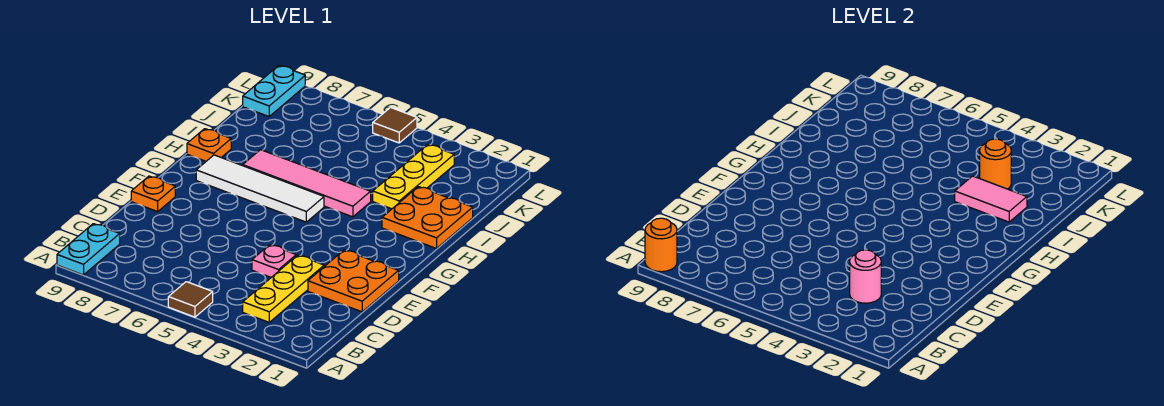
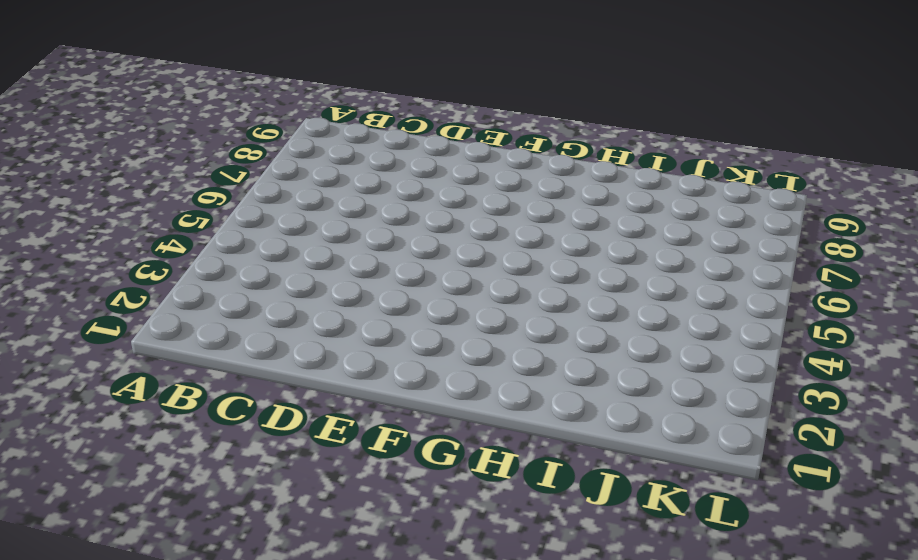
none -> brown tile A5 level 1
none -> cyan plate A9:B9 level 1
none -> yellow plate B3:D3 level 1

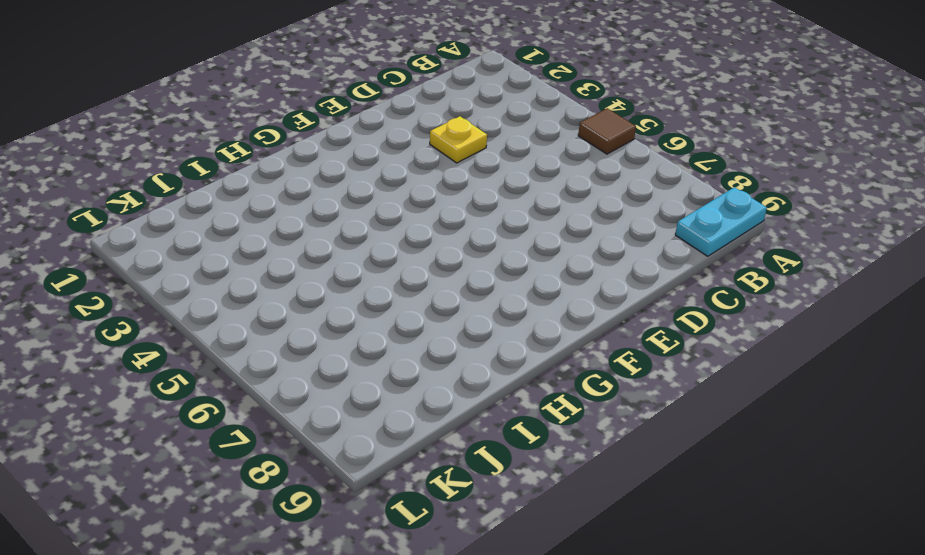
yellow plate D3 level 1 -> yellow plate B3:D3 level 1
none -> orange plate D1:E2 level 1
none -> pink plate D4 level 1
none -> orange plate E9 level 1

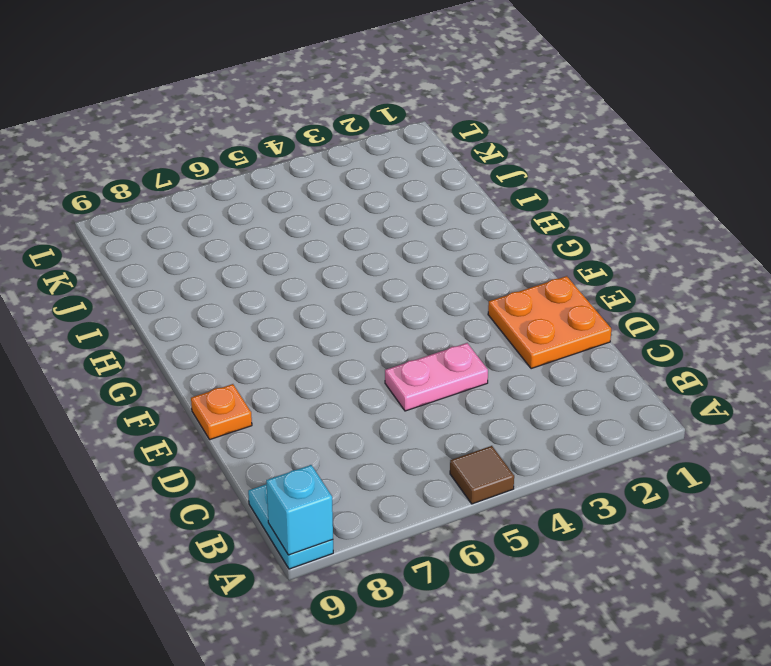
cyan brick A9 level 2 -> orange round brick A9 level 2
pink plate D4:D5 level 1 -> pink plate D4 level 1
none -> yellow plate B3:D3 level 1
none -> white tile G5:G8 level 1
none -> orange plate H1:I2 level 1

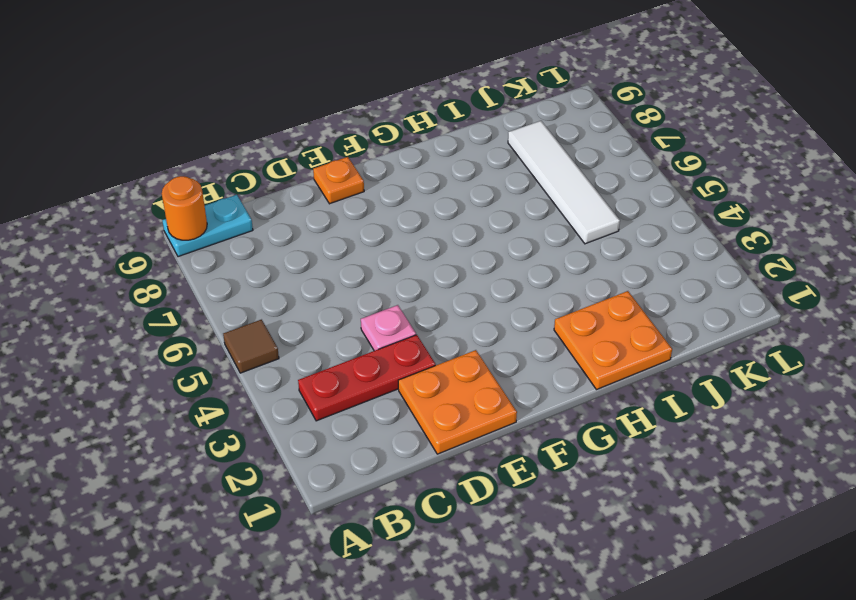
red plate B3:D3 level 1 -> yellow plate B3:D3 level 1
white tile J5:J8 level 1 -> white tile G5:G8 level 1
none -> pink tile H4:H7 level 1
none -> orange plate H9 level 1
none -> yellow plate I3:K3 level 1

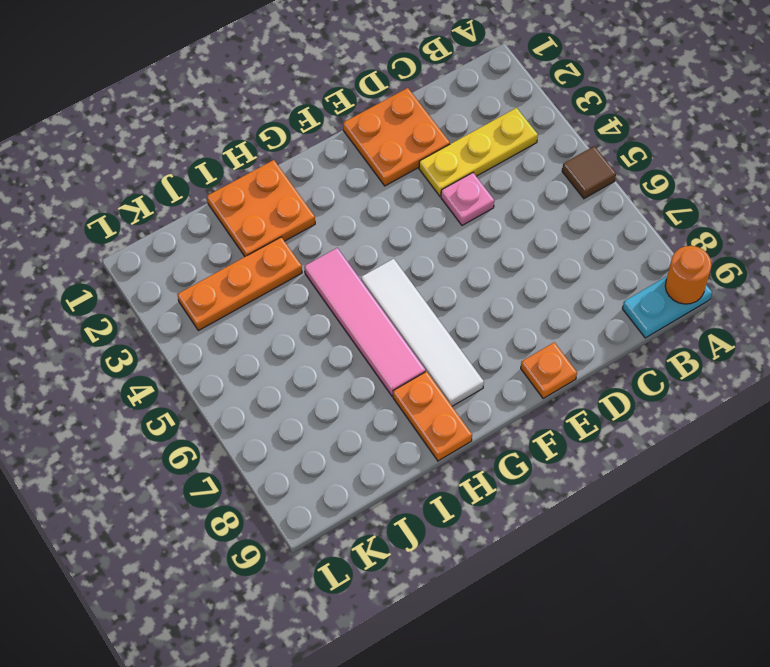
orange plate H8:H9 level 1 -> orange plate H9 level 1
orange plate I3:K3 level 1 -> yellow plate I3:K3 level 1
none -> cyan plate K9:L9 level 1
none -> brown tile L5 level 1
none -> pink round brick C3 level 2

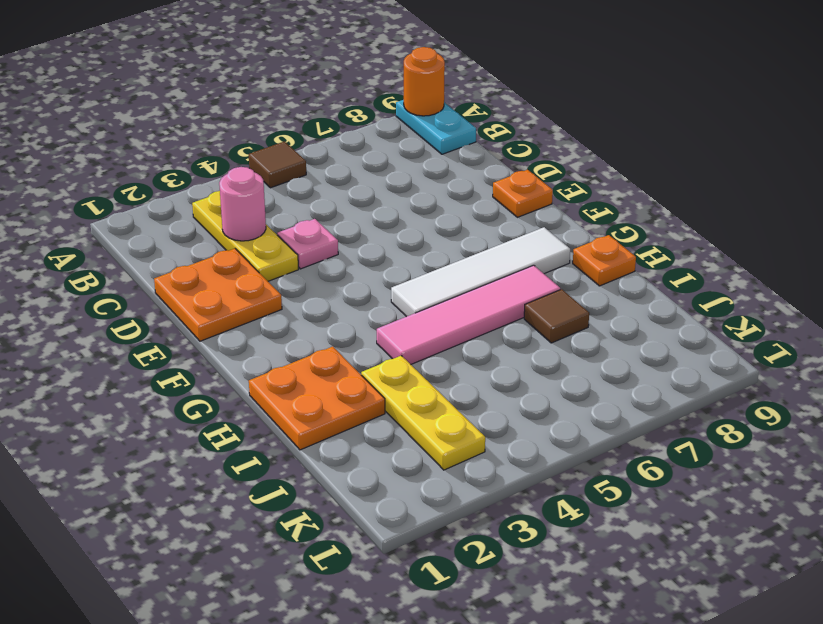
brown tile I7 level 1 -> brown tile L5 level 1
none -> cyan plate K9:L9 level 1
none -> pink tile I2:I3 level 2
none -> orange round brick J3 level 2

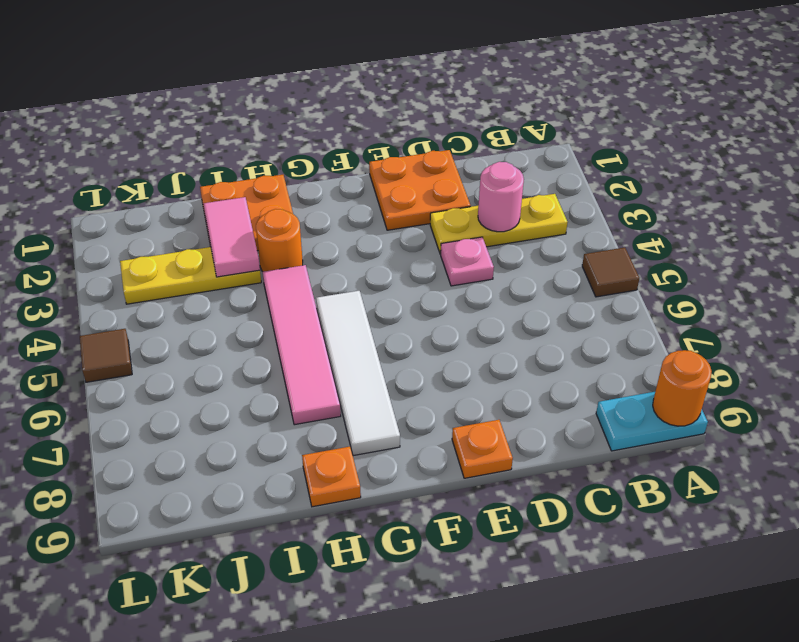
orange round brick H3 level 1 -> orange round brick J3 level 2
none -> cyan plate K9:L9 level 1

